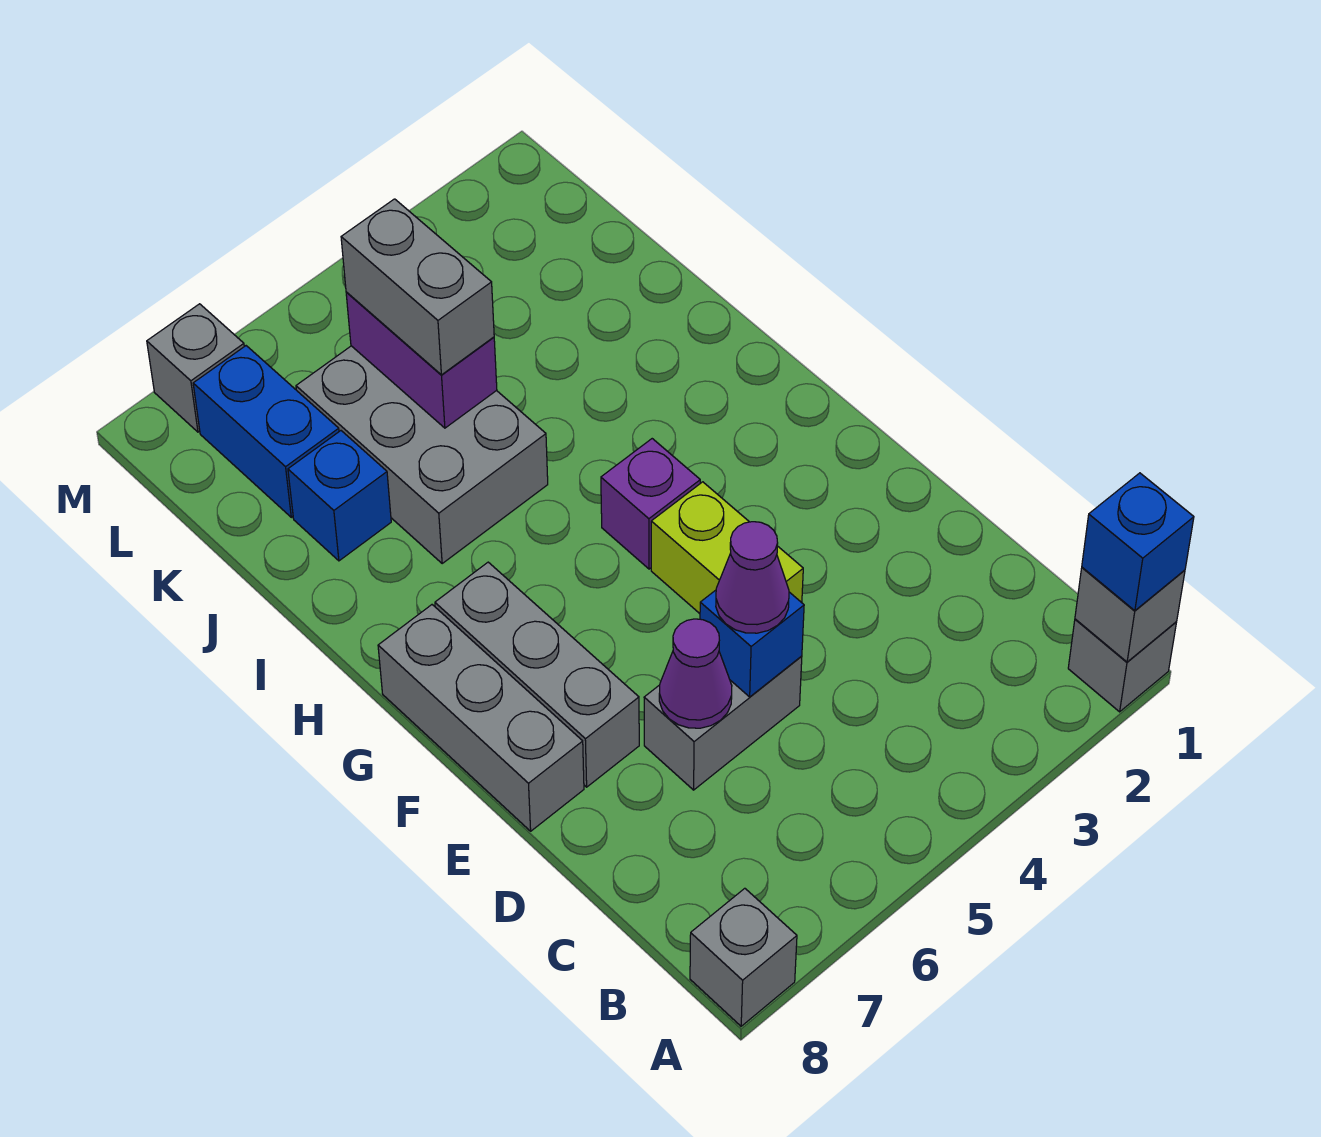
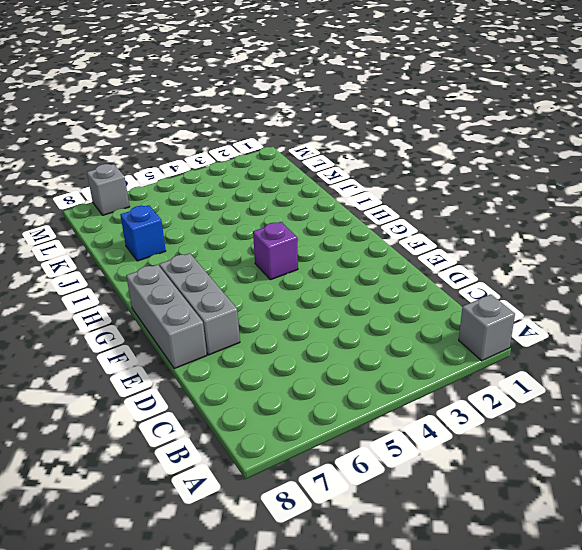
none -> grey brick A8 level 1
none -> grey brick D5:D6 level 1
none -> lime brick E4:F4 level 1

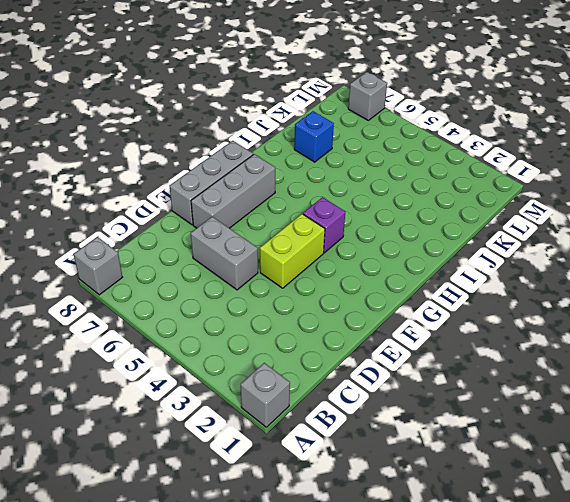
none -> grey brick I5:K6 level 1
none -> blue brick K7:L7 level 1
none -> grey brick A1 level 2

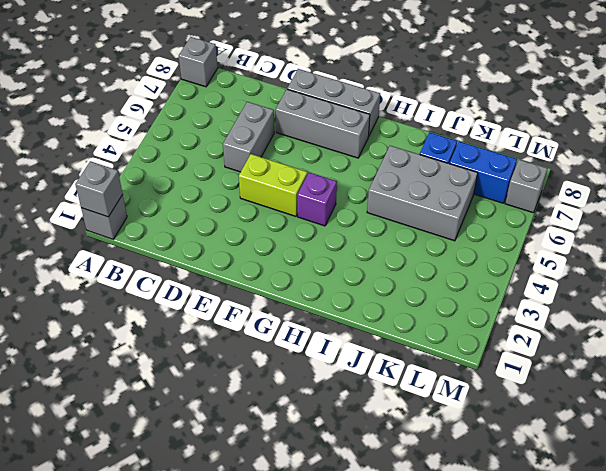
none -> blue brick D5 level 2
none -> purple cone D6 level 2
none -> purple brick J5:K5 level 2

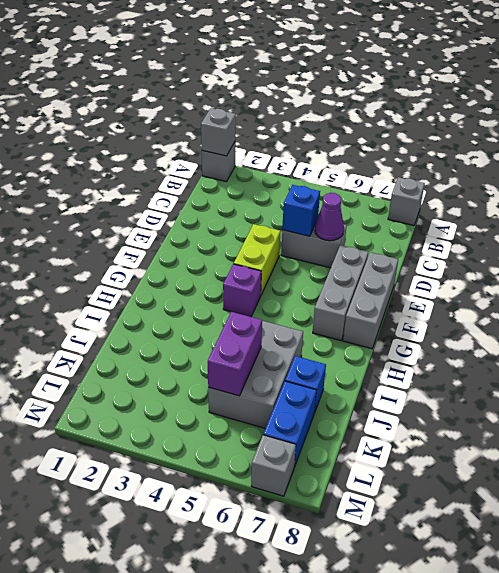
none -> blue brick A1 level 3
none -> purple cone D5 level 3
none -> grey brick J5:K5 level 3

